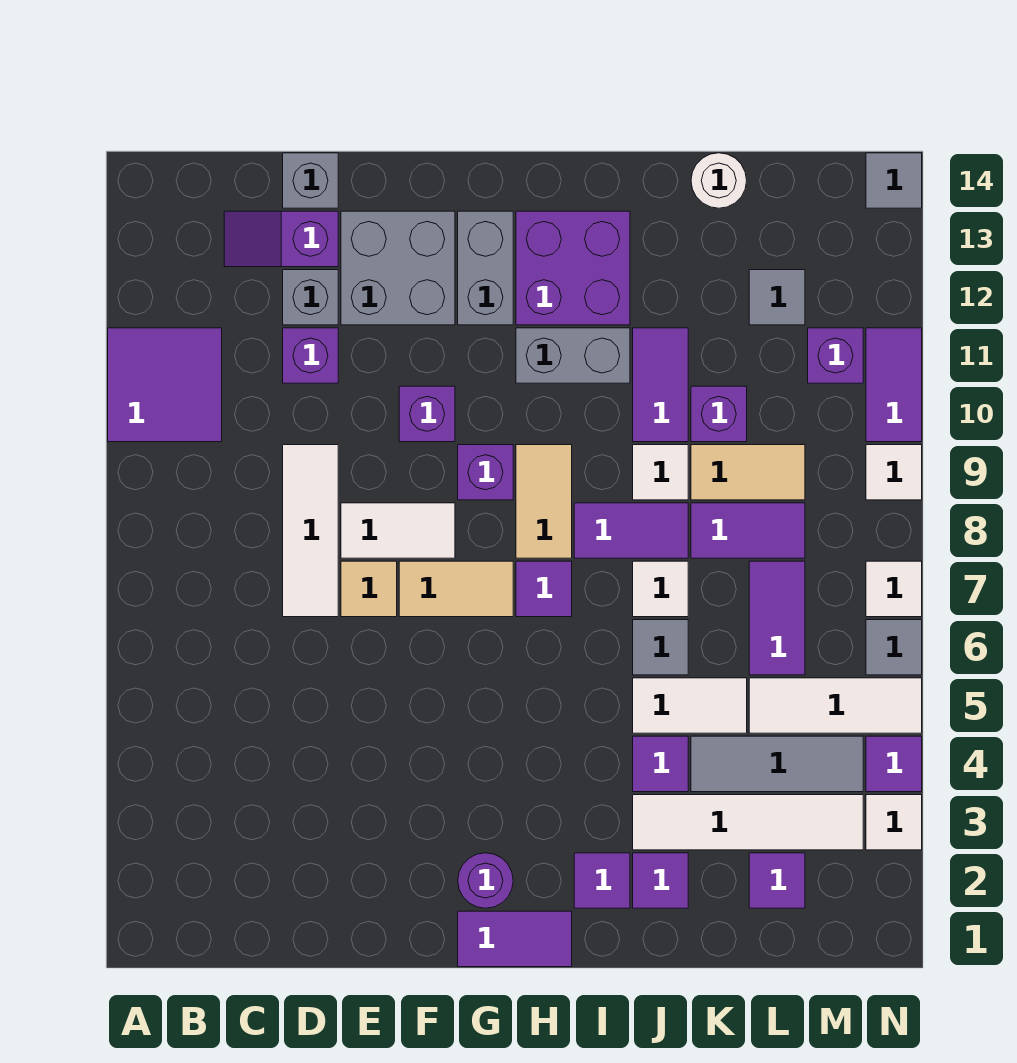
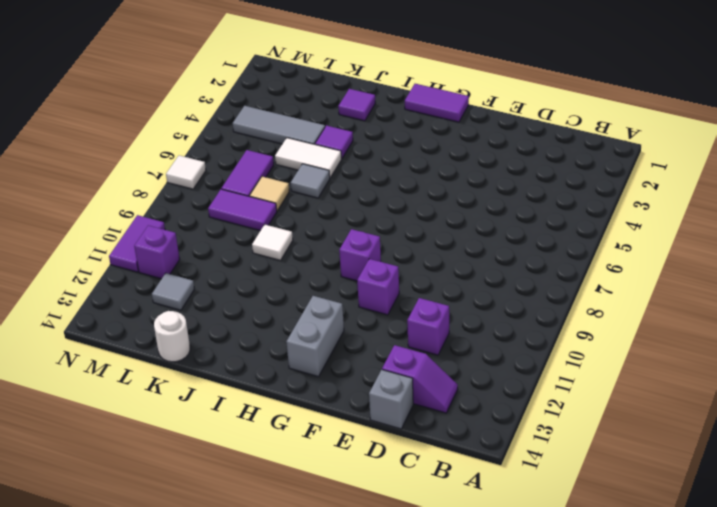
tan tile K7 level 1 -> tan tile E7 level 1
none -> purple tile A10:B11 level 1
none -> white tile D7:D9 level 1
none -> grey brick D12 level 1
none -> white tile E8:F8 level 1

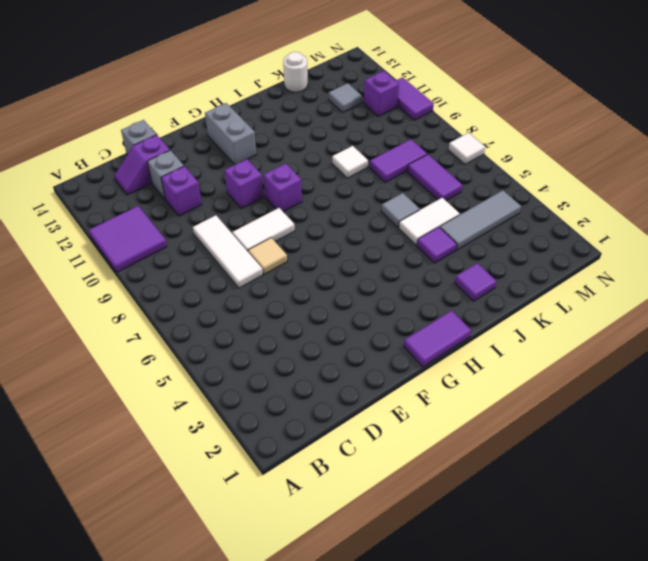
none -> grey brick E12:F13 level 1
none -> tan tile F7:G7 level 1
none -> purple round brick G2 level 1
none -> purple tile H7 level 1

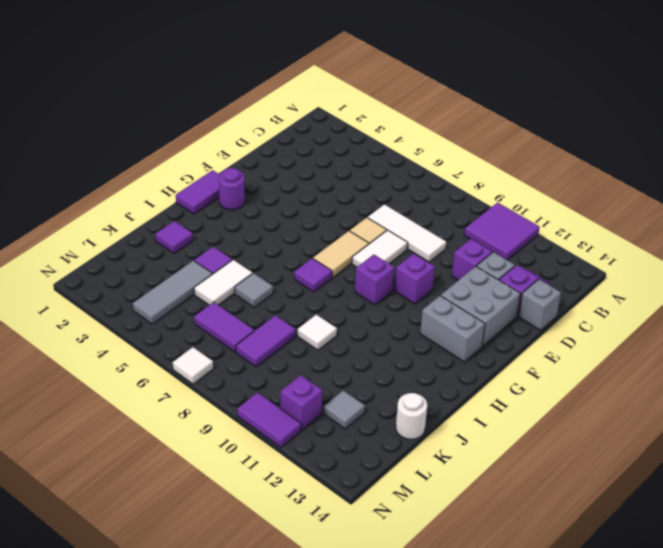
none -> tan tile H8:H9 level 1
none -> grey brick H11:I11 level 1
none -> purple brick H12:I13 level 1
none -> purple tile I2 level 1

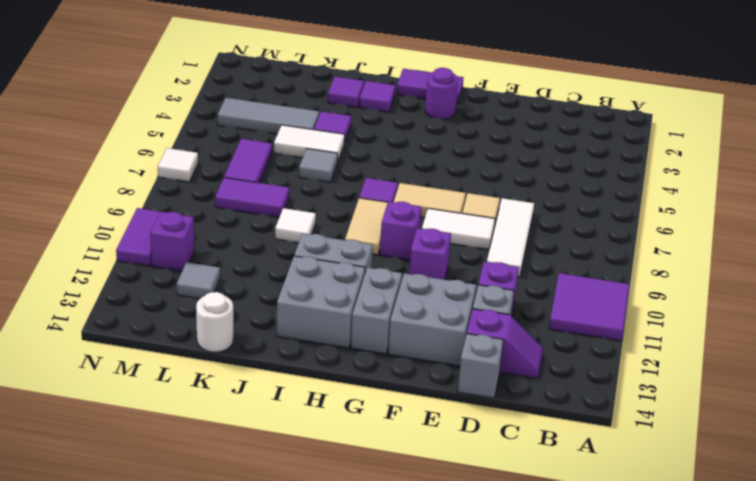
grey brick H12:I13 level 1 -> purple brick H12:I13 level 1
none -> purple tile I8:J8 level 1
none -> white tile J3:M3 level 1
none -> white tile J7 level 1
none -> purple tile J10:J11 level 1

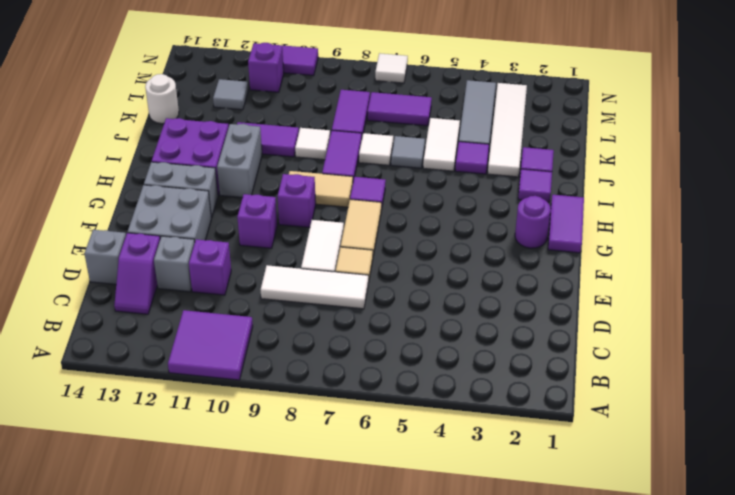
none -> tan tile K9:L9 level 1
none -> purple brick K10 level 1
none -> purple tile L2 level 1
none -> white tile L5:N5 level 1

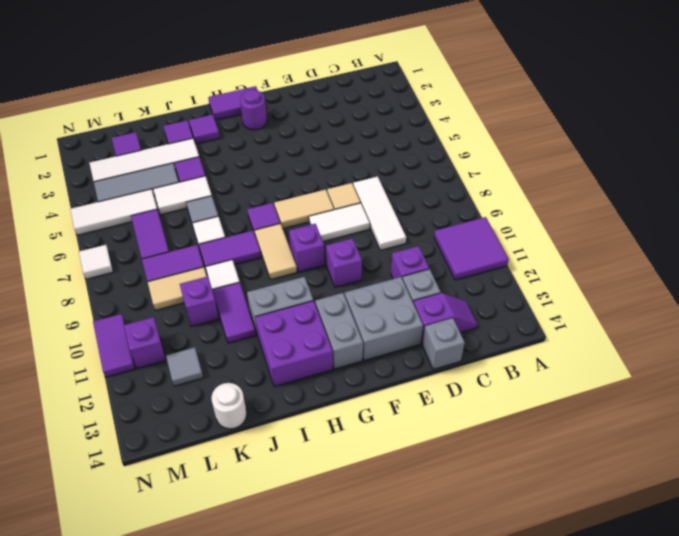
none -> white tile N3 level 1
none -> purple tile N4 level 1
none -> grey tile N6 level 1
none -> white tile N9 level 1

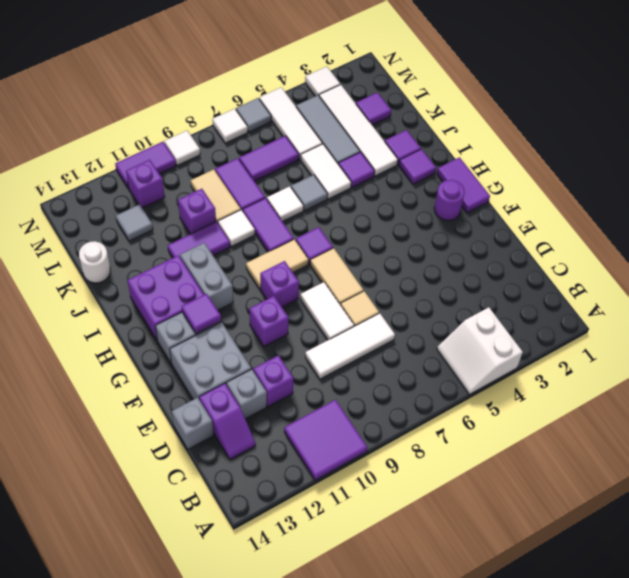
white slope A4:B5 level 1 top 4 -> none
purple tile G12 level 2 -> purple tile N4 level 1
none -> grey tile N14 level 1

